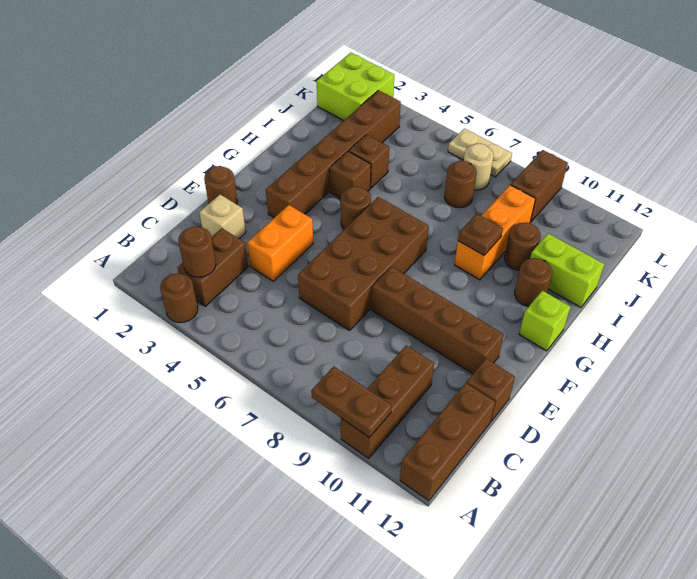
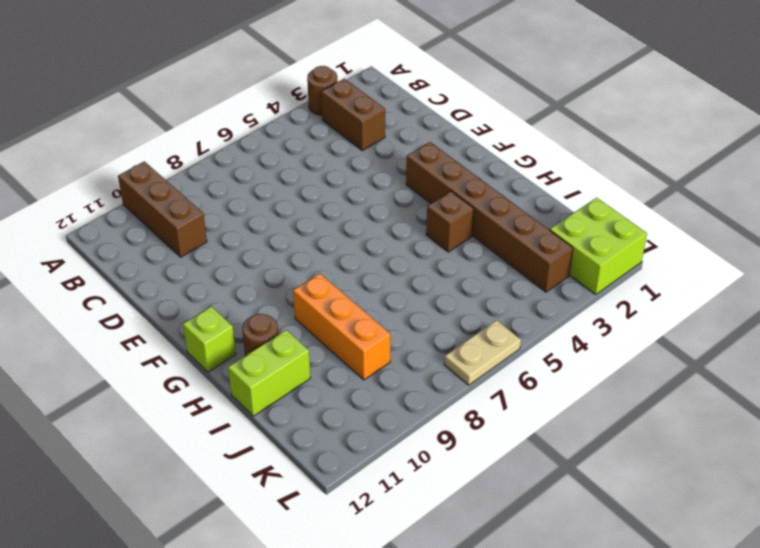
none -> brown brick A12:C12 level 1
none -> tan brick D2 level 1
none -> orange brick D4:E4 level 1

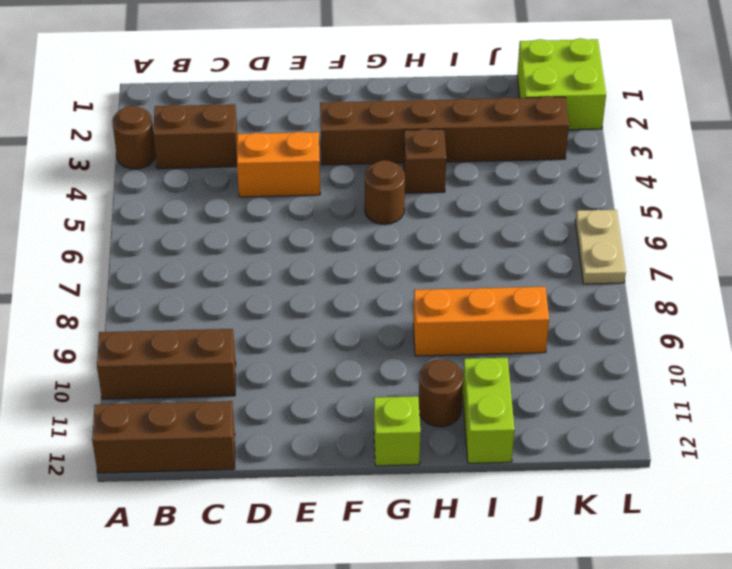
none -> tan brick D2 level 1
none -> brown brick D6:G7 level 1
none -> brown brick D12 level 1

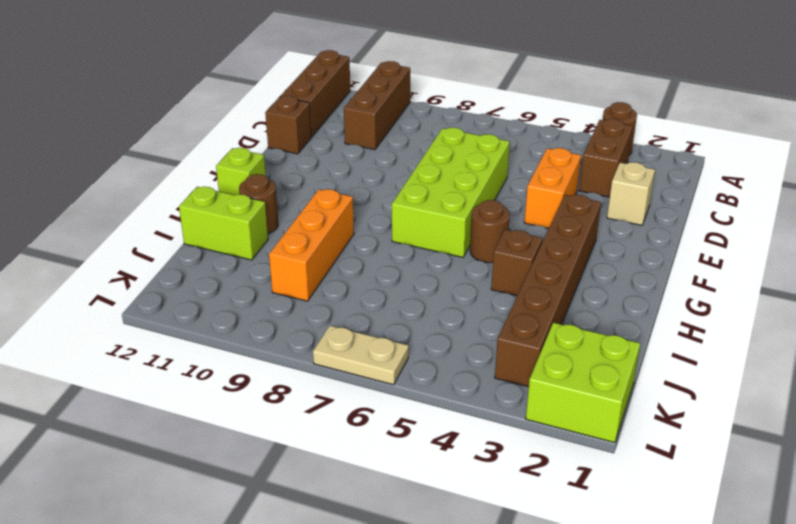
lime brick D6:G7 level 1 -> brown brick D6:G7 level 1
none -> brown round brick E1 level 1
none -> brown brick E8:E11 level 1
none -> brown brick I4 level 1

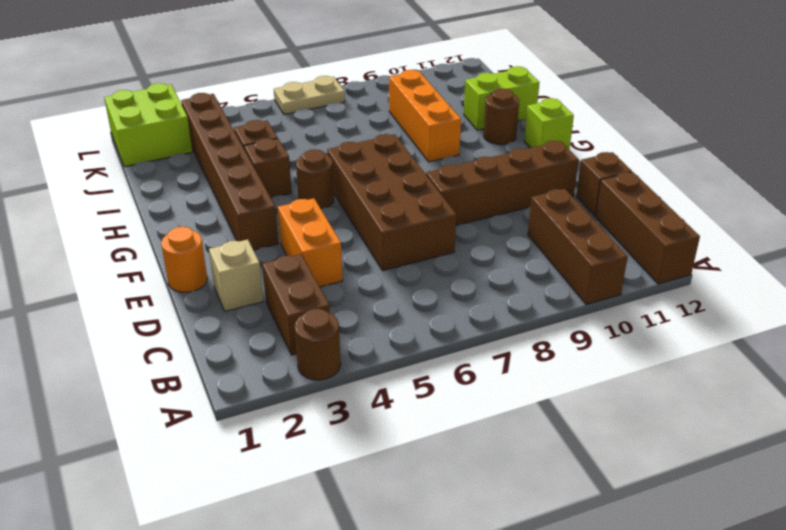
orange round brick E1 level 1 -> brown round brick E1 level 1
none -> brown round brick I10 level 1
none -> brown round brick J7 level 1
none -> tan round brick K7 level 1

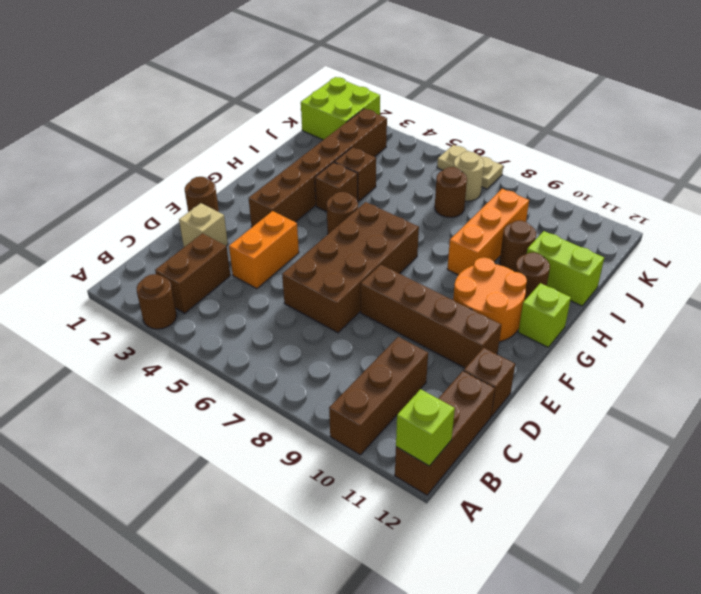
lime brick A12 level 2 -> none
orange round brick F10:G11 level 1 -> none
none -> brown brick K9:L9 level 1
none -> brown plate A9:A10 level 2
none -> brown round brick B3 level 2

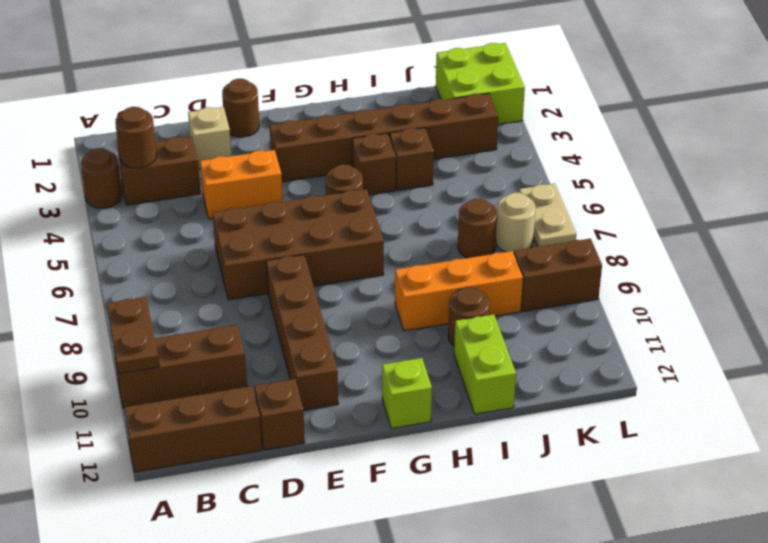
none -> brown round brick H11 level 1
none -> brown plate H9 level 2

